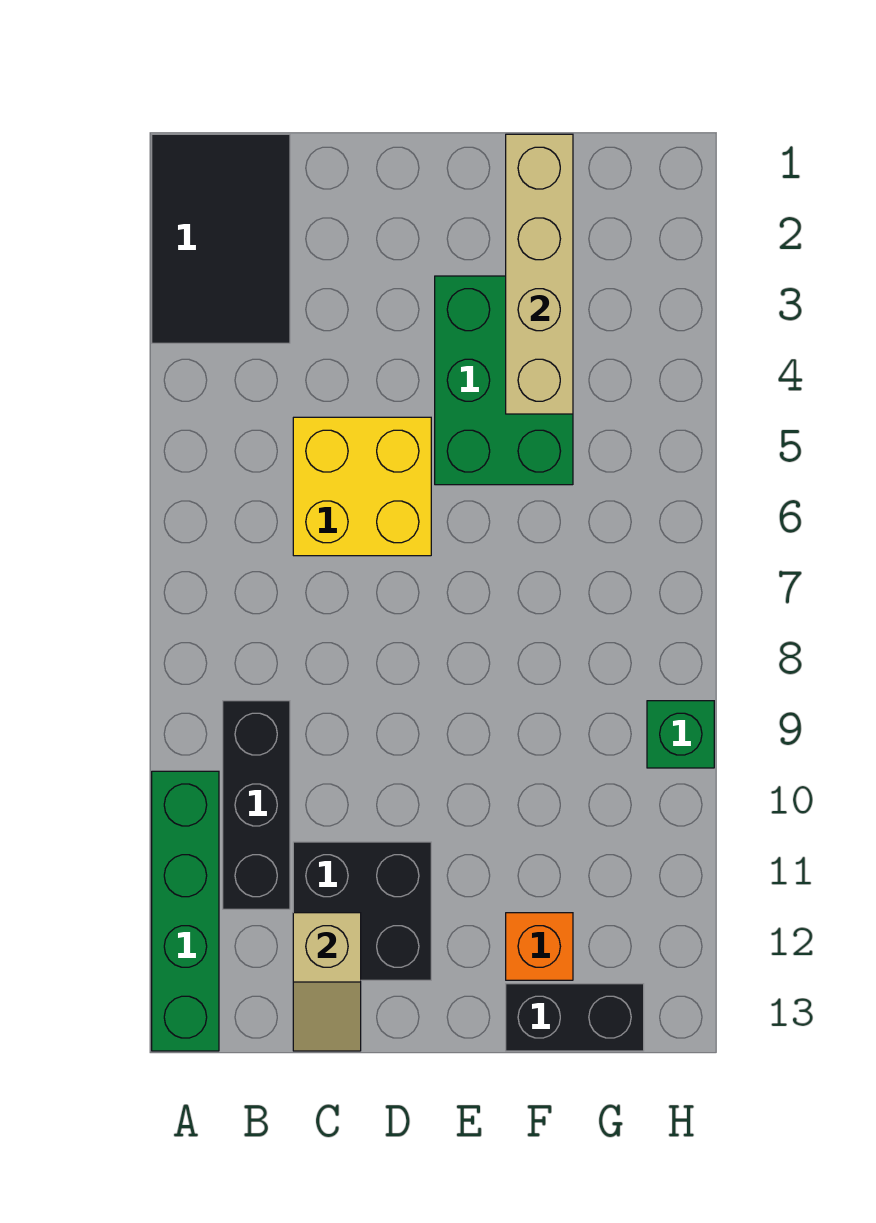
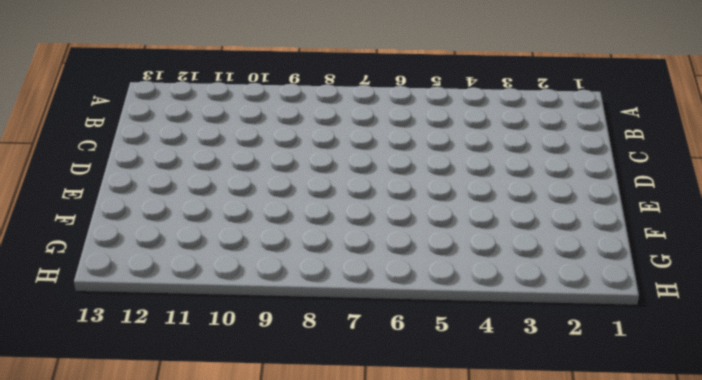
none -> black tile A1:B3 level 1
none -> green brick A10:A13 level 1

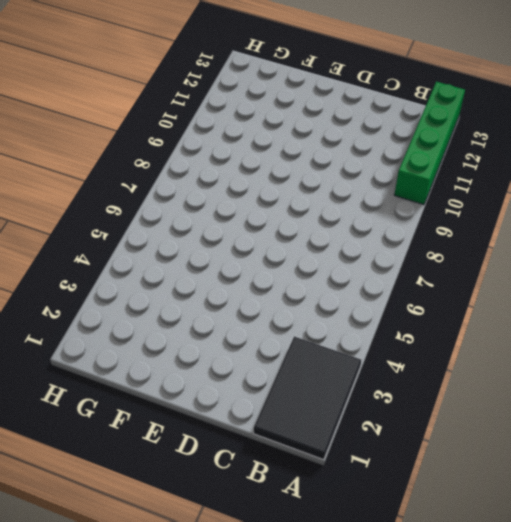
none -> black brick B9:B11 level 1
none -> yellow brick C5:D6 level 1

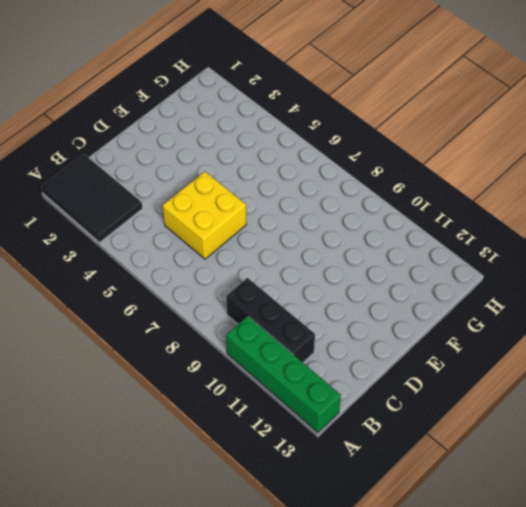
none -> black brick C11:D12 level 1
none -> green brick E3:F5 level 1

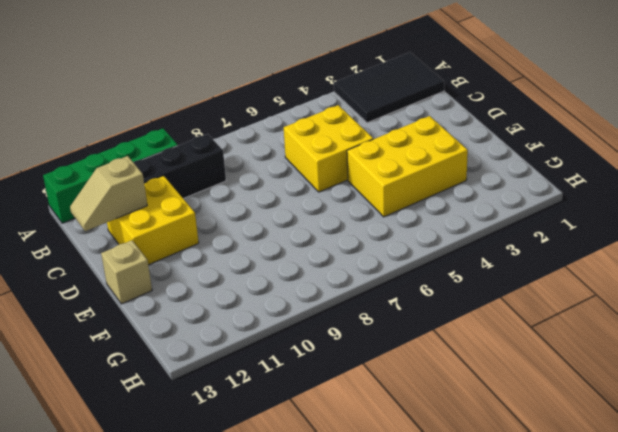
yellow brick C11:D12 level 1 -> black brick C11:D12 level 1
yellow brick E3:F5 level 1 -> green brick E3:F5 level 1
tan brick E13 level 1 -> none
none -> orange brick F12 level 1
none -> black brick F13:G13 level 1

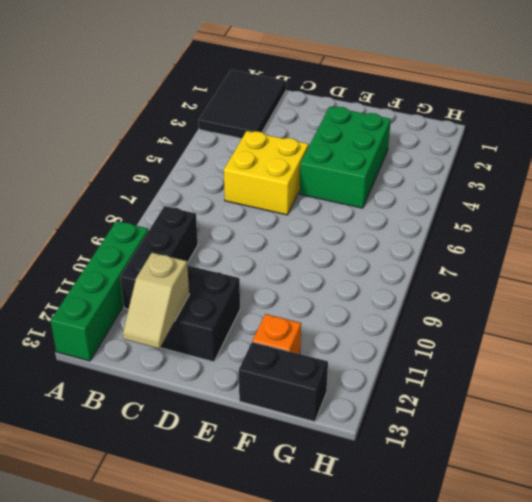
none -> green brick H9 level 1
none -> tan brick F1:F4 level 2

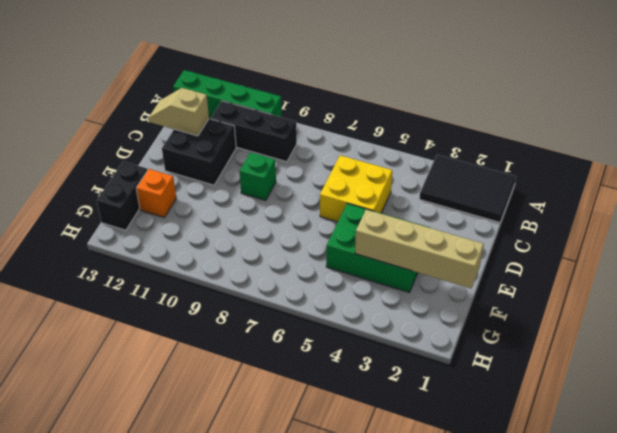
green brick D9 level 1 -> green brick H9 level 1

